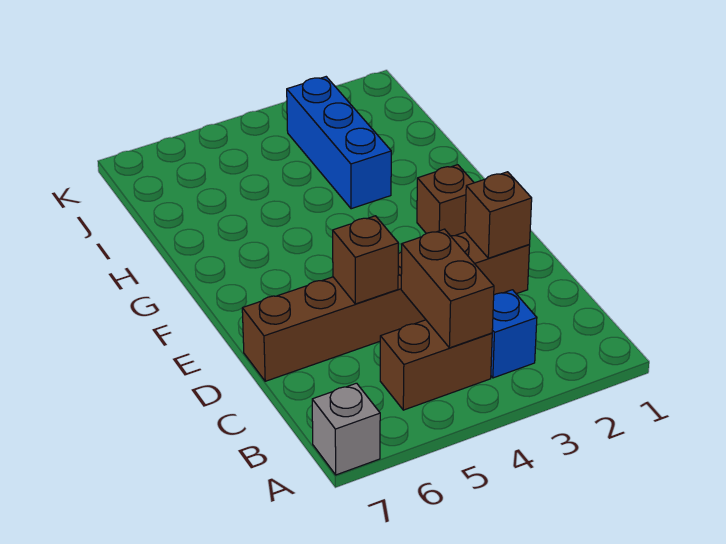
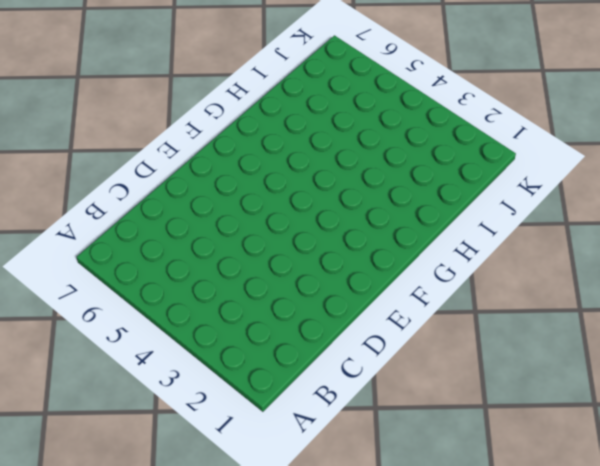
none -> grey brick A7 level 1
none -> blue brick B3 level 1

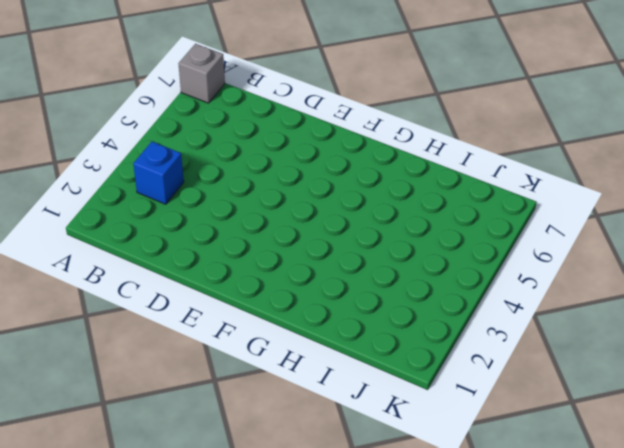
none -> brown brick B4:B5 level 1
none -> brown brick D2:D7 level 1

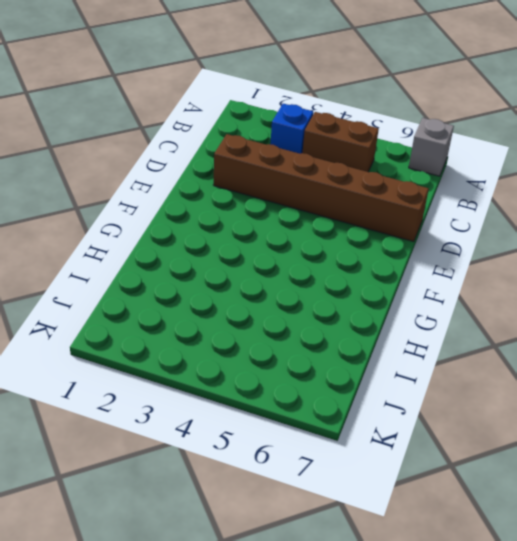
none -> brown brick F2 level 1
none -> blue brick H3:J3 level 1

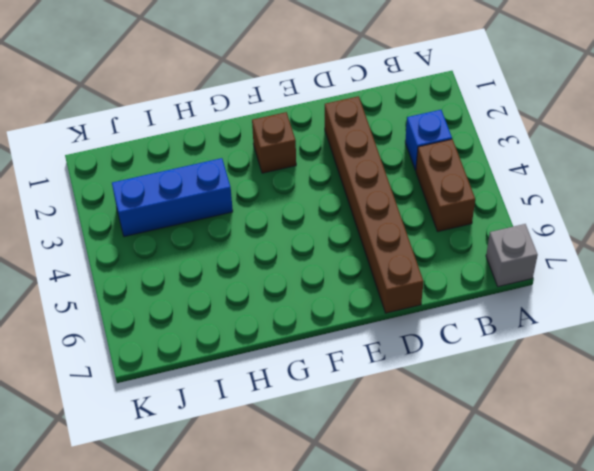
none -> brown brick B4:C4 level 2
none -> brown brick D2 level 2

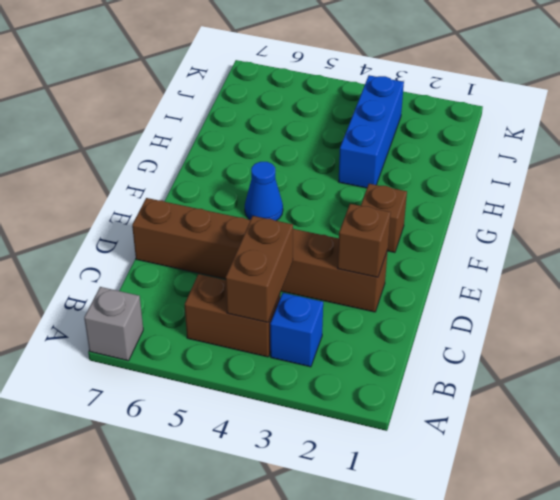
blue cone F5 level 1 -> none
none -> brown brick D5 level 2

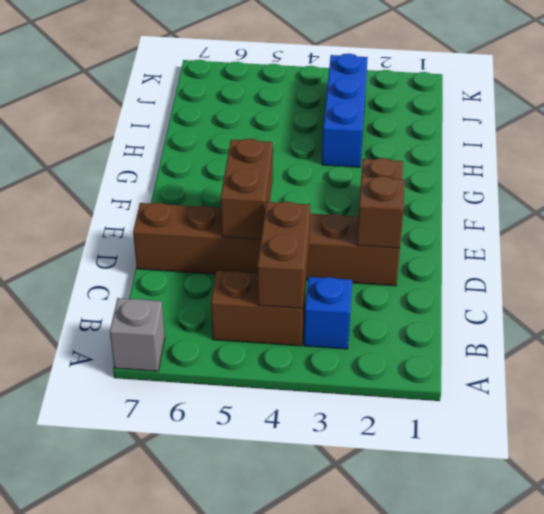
brown brick D5:E5 level 2 -> brown brick D5 level 2

